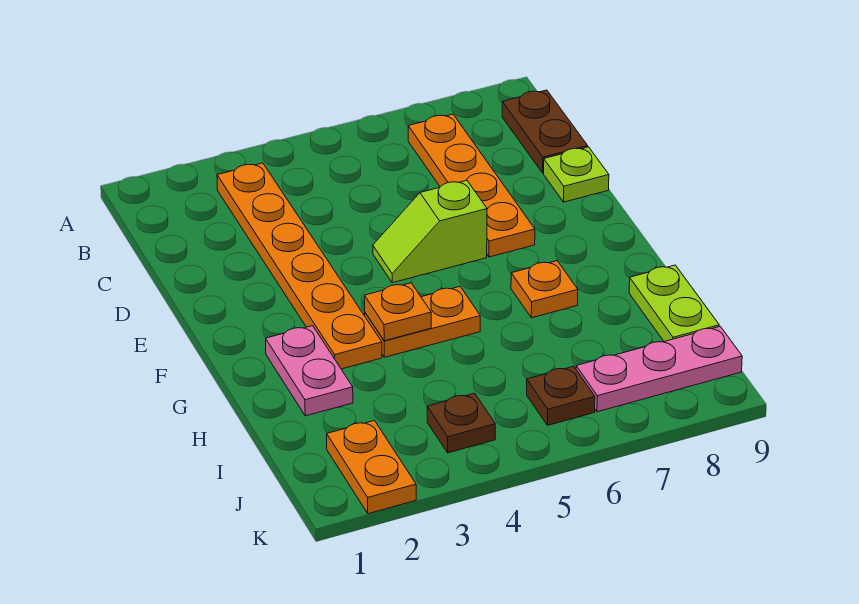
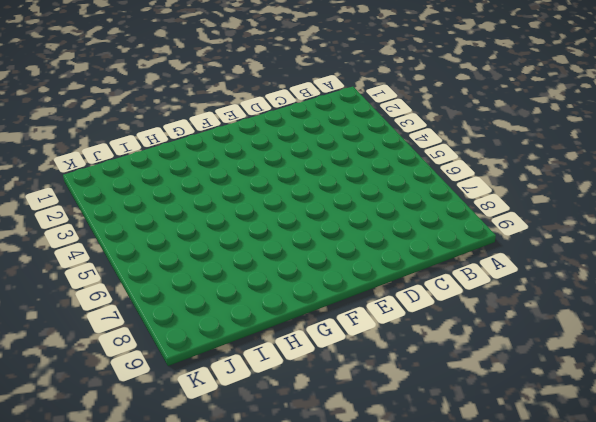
none -> orange plate B3:G3 level 1
none -> orange plate B7:E7 level 1
none -> brown plate B9:C9 level 1

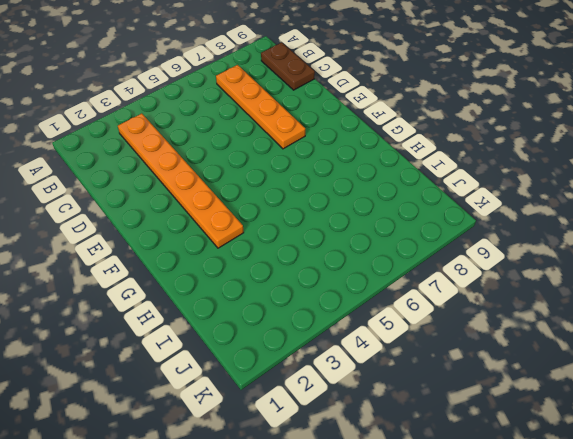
none -> lime plate D9 level 1
none -> lime slope E5:E6 level 1 top 6
none -> pink plate G2:H2 level 1

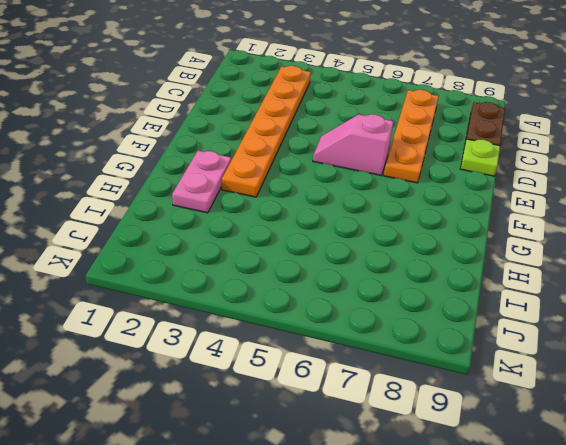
pink slope E5:E6 level 1 top 6 -> lime slope E5:E6 level 1 top 6
none -> orange plate G4:G5 level 1
none -> orange plate G7 level 1
none -> lime plate H9:I9 level 1

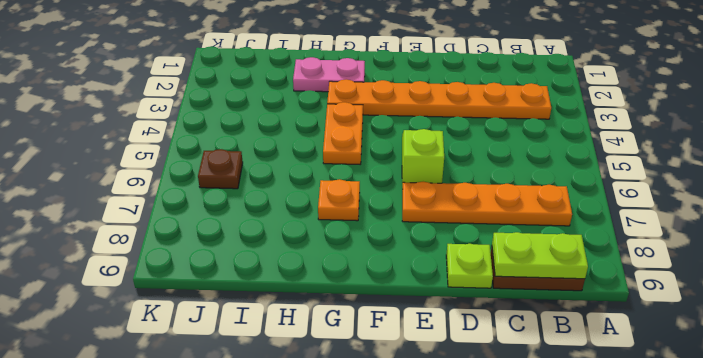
lime plate B9:C9 level 2 -> lime plate H9:I9 level 1
none -> orange plate J2:K2 level 1
none -> brown plate J4 level 1
none -> pink plate J7:J9 level 1

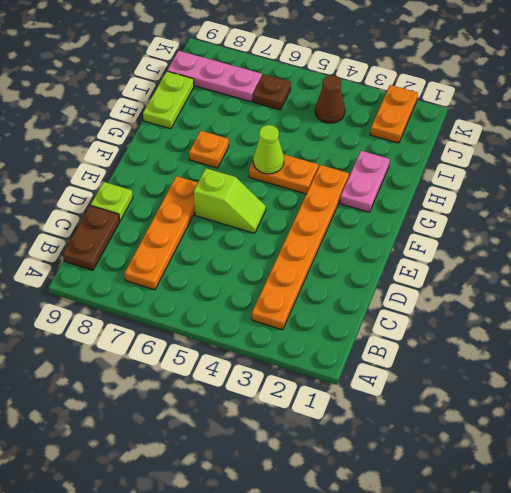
lime cone G5 level 2 -> none
brown cone J4 level 1 -> brown plate J4 level 1
none -> orange plate G4 level 2

